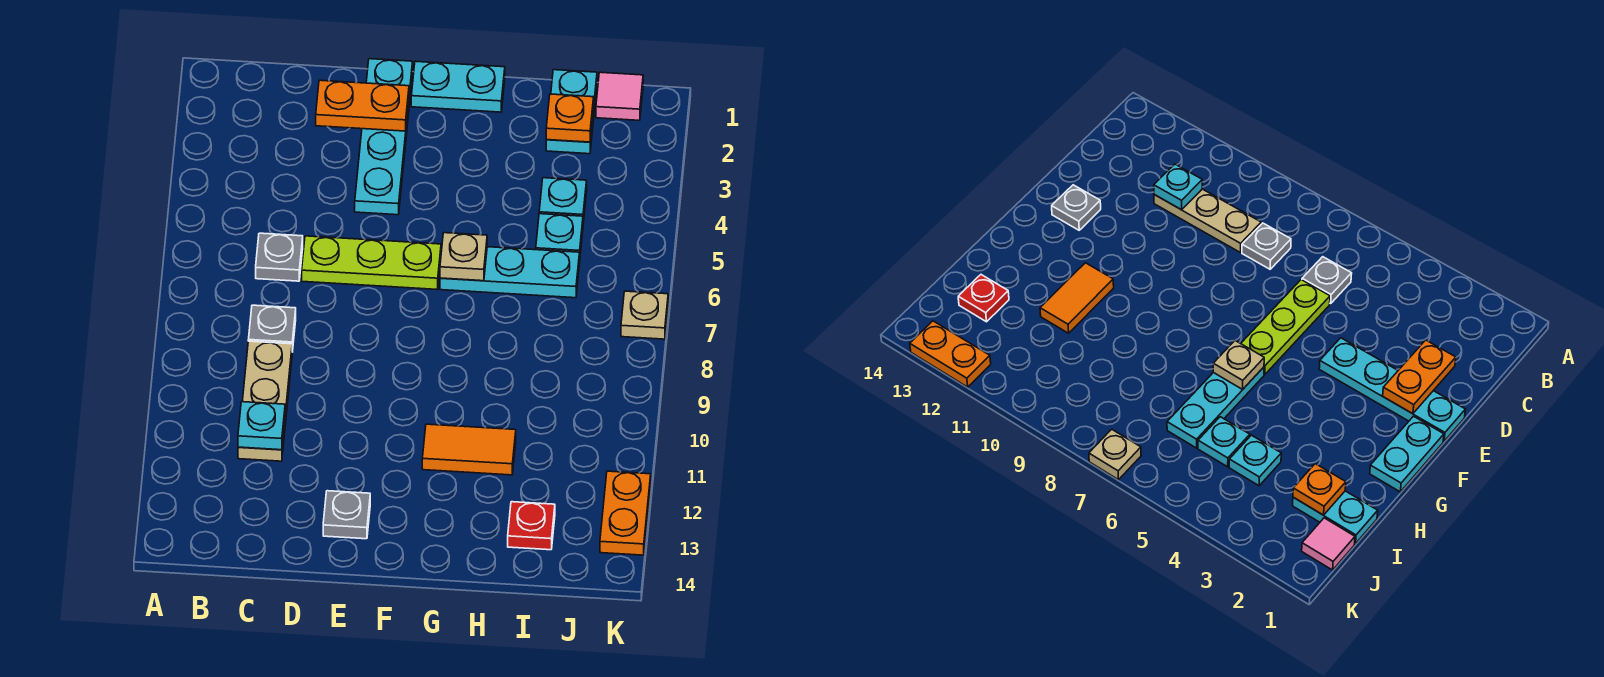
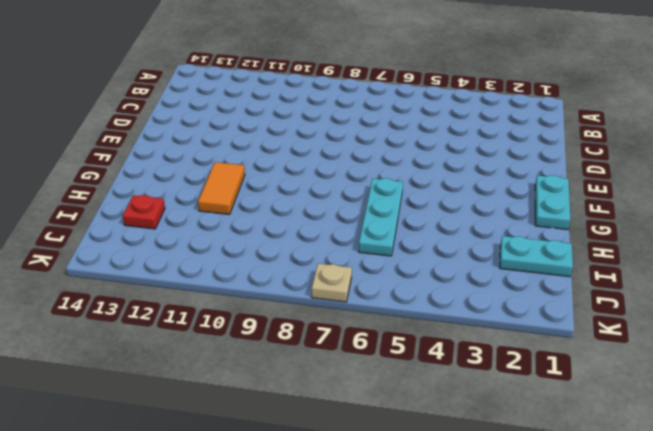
none -> grey plate C6 level 1
none -> grey plate C8 level 1
none -> tan plate C9:C11 level 1

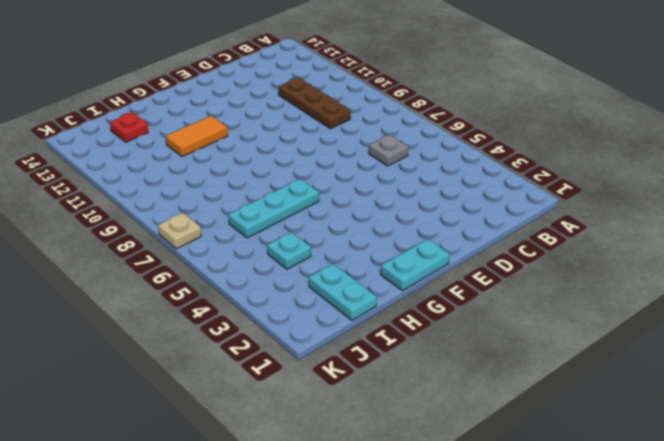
brown plate C9:C11 level 1 -> tan plate C9:C11 level 1
none -> grey plate C8 level 1
none -> lime plate D6:F6 level 1
none -> cyan plate E1:E4 level 1

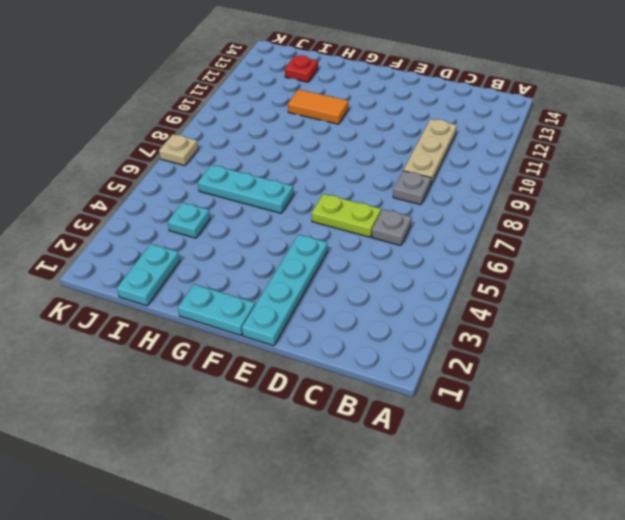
lime plate D6:E6 level 1 -> lime plate D6:F6 level 1
none -> grey plate E13 level 1
none -> cyan plate I5 level 1
none -> pink tile J1 level 1

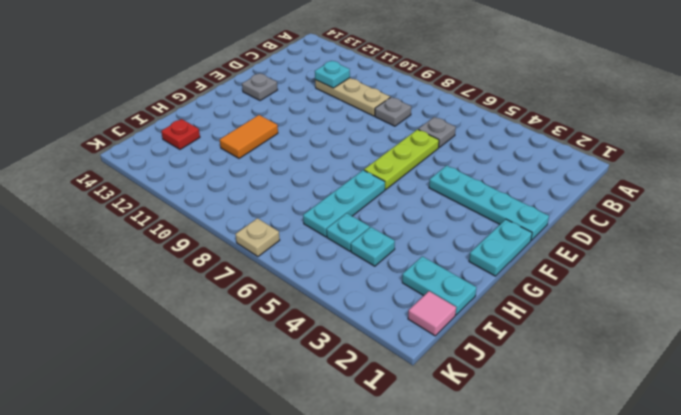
none -> orange plate K12:K13 level 1
none -> orange plate D2:E2 level 2
none -> tan plate G6 level 2

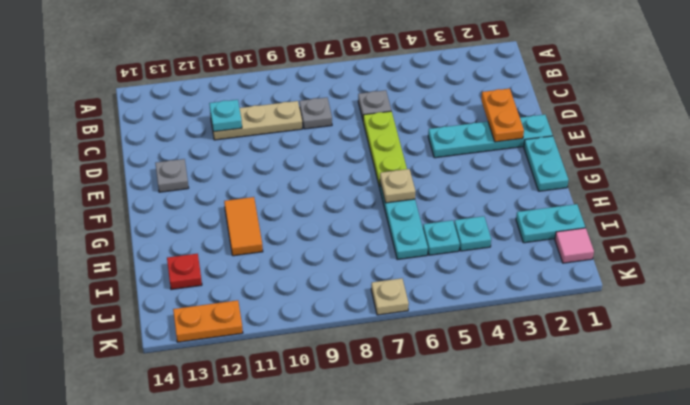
none -> orange plate I2 level 2

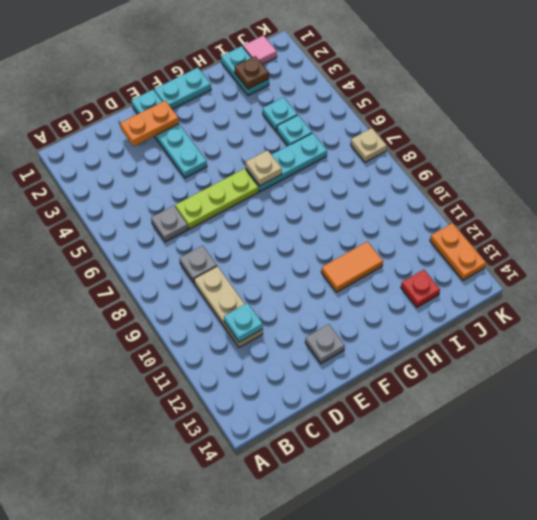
brown plate I2 level 2 -> orange plate I2 level 2

